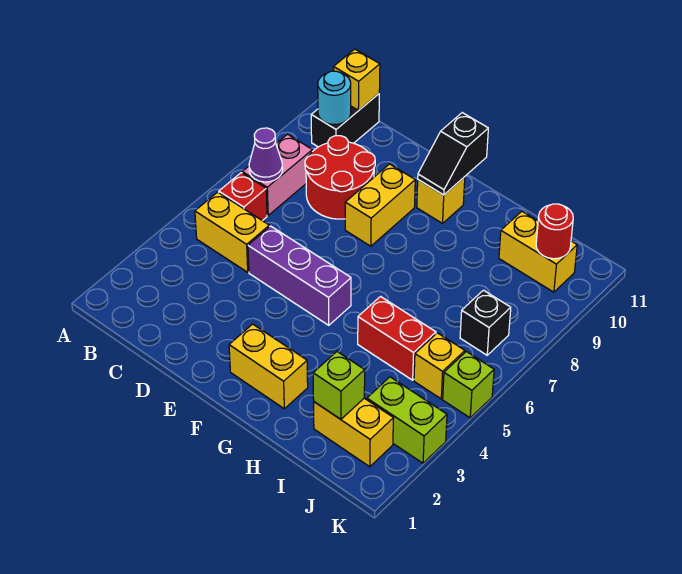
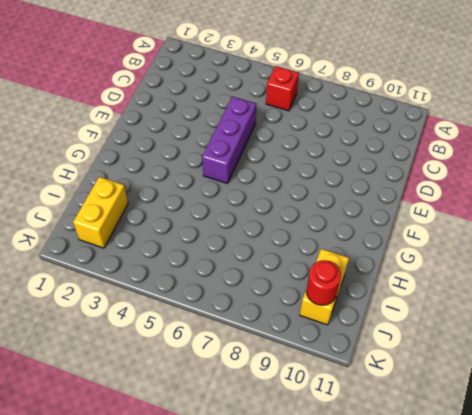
none -> yellow brick B5:C5 level 1
none -> pink brick B7:B8 level 1
none -> black brick B10:B11 level 1

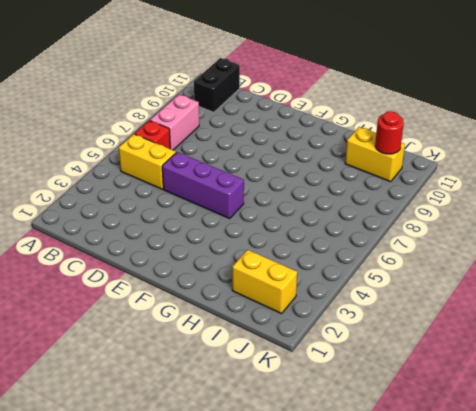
none -> red round brick C8:D9 level 1
none -> yellow brick E8:E9 level 1
none -> yellow brick F2:G2 level 1

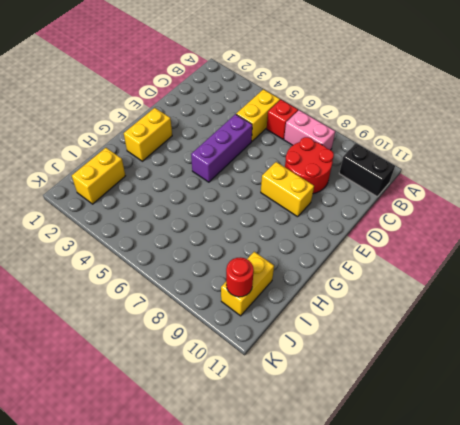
none -> yellow brick F10 level 1
none -> red brick H5:I5 level 1
none -> lime brick J3:K3 level 1

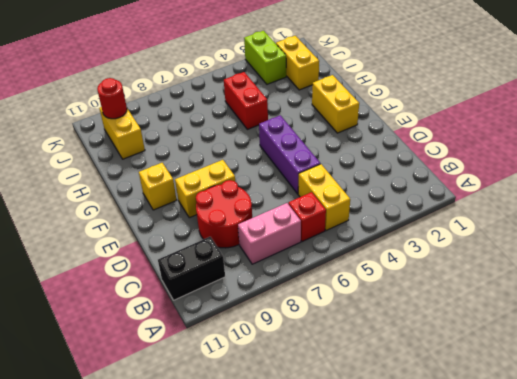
none -> yellow brick J5 level 1
none -> black brick J7 level 1
none -> lime brick K5 level 1

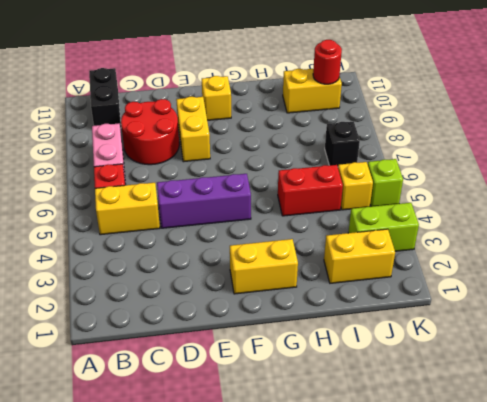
none -> purple cone B7 level 2
none -> cyan round brick B10 level 2
none -> yellow brick B11 level 2

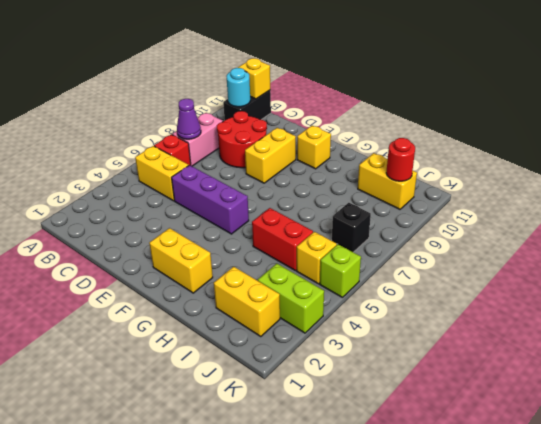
none -> black slope F10:F11 level 2 top 11
none -> lime brick I2 level 2

